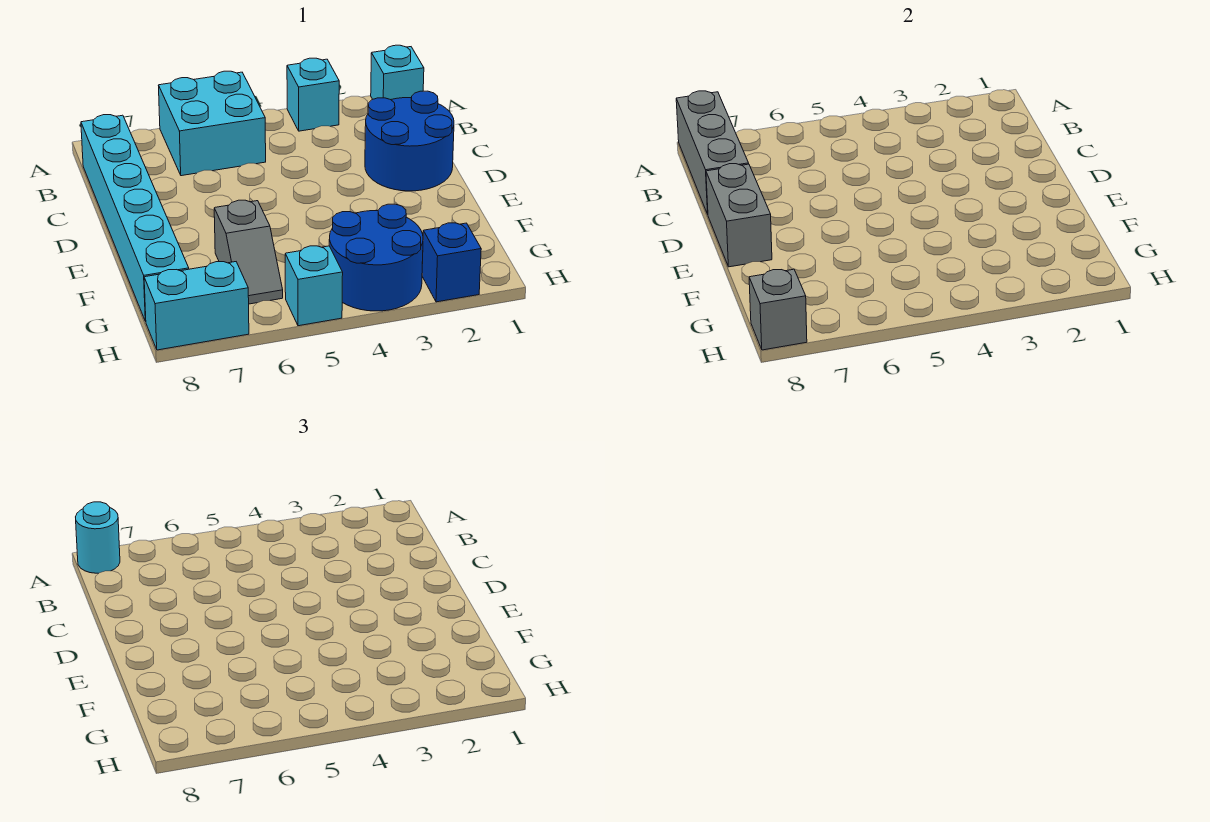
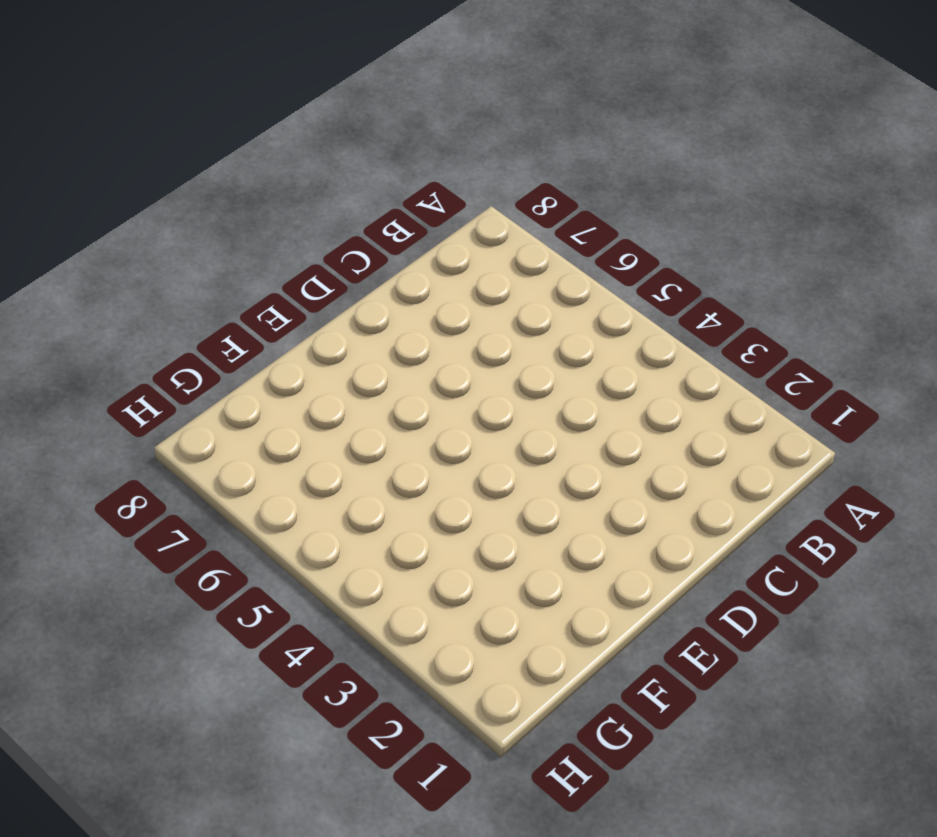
none -> cyan brick A1 level 1
none -> cyan brick A3 level 1
none -> cyan brick A5:B6 level 1

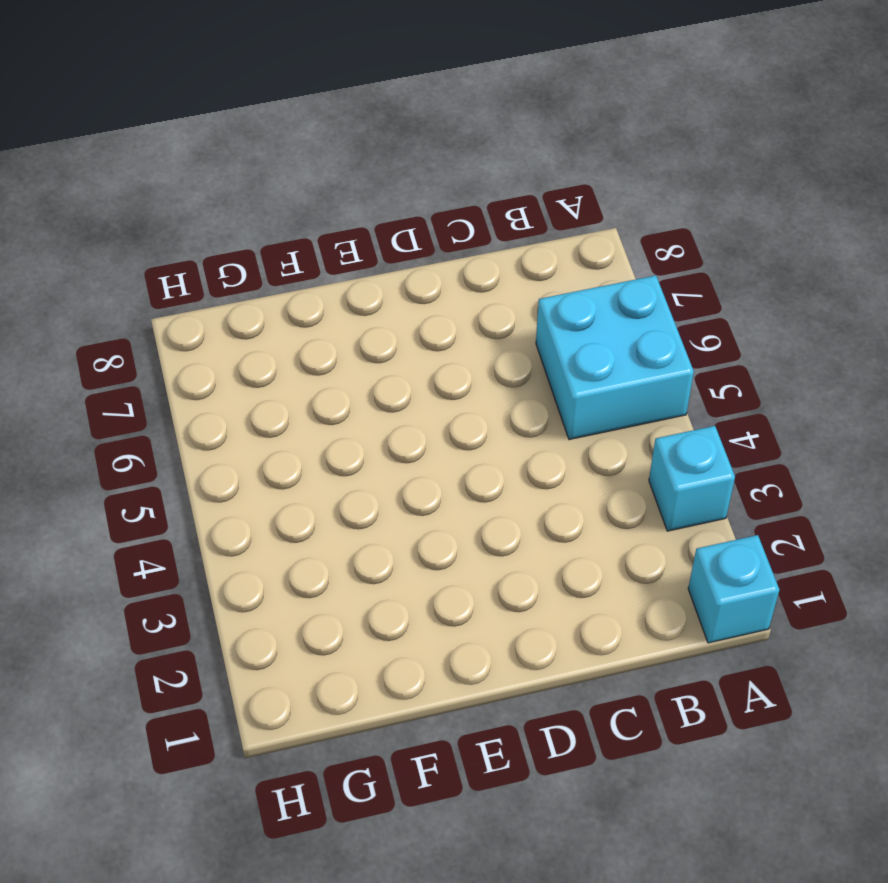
none -> cyan brick B8:G8 level 1
none -> blue round brick C1:D2 level 1
none -> grey slope F6:G6 level 1 top F

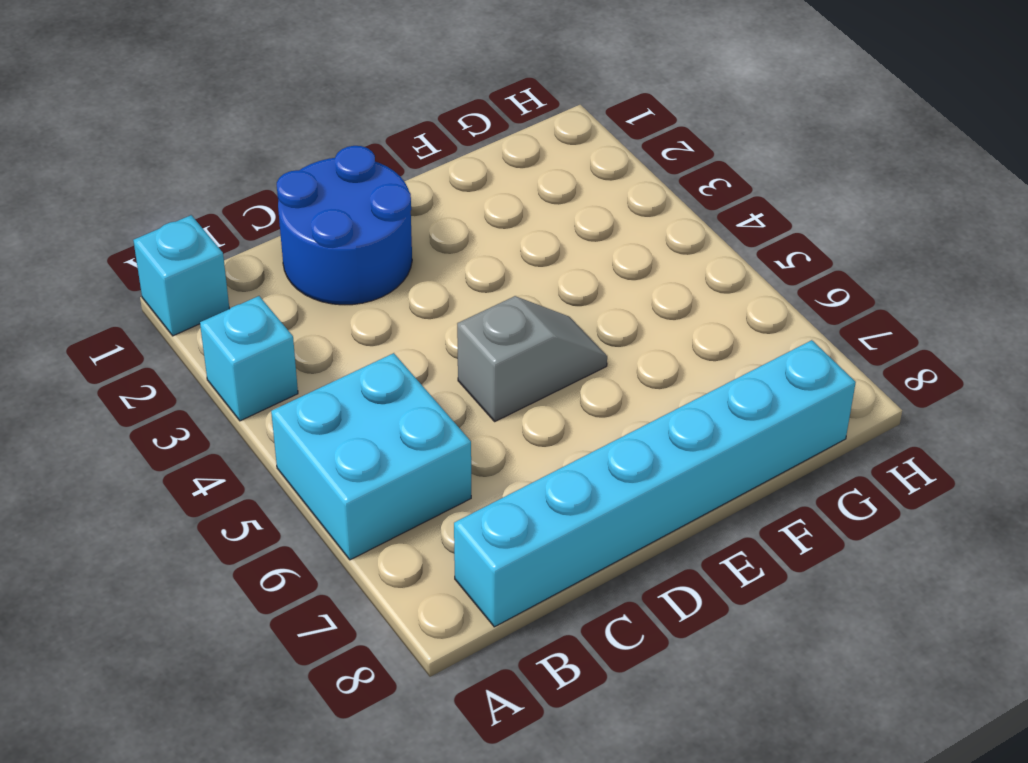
grey slope D5:E5 level 1 top D -> grey slope F6:G6 level 1 top F
none -> blue round brick G3:H4 level 1
none -> blue brick H2 level 1
none -> cyan brick H5 level 1

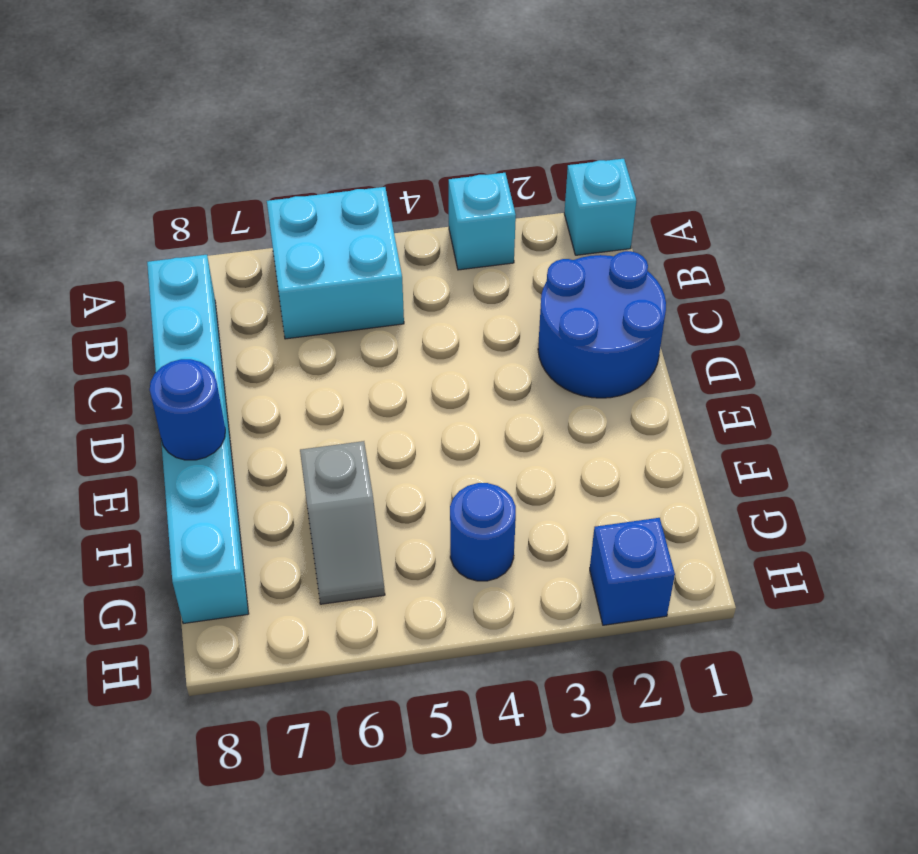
blue round brick E8 level 2 -> grey brick D8:E8 level 2
blue round brick G4 level 1 -> blue round brick G3:H4 level 1
none -> cyan brick H5 level 1
none -> cyan brick H7:H8 level 1
none -> grey brick A8:C8 level 2

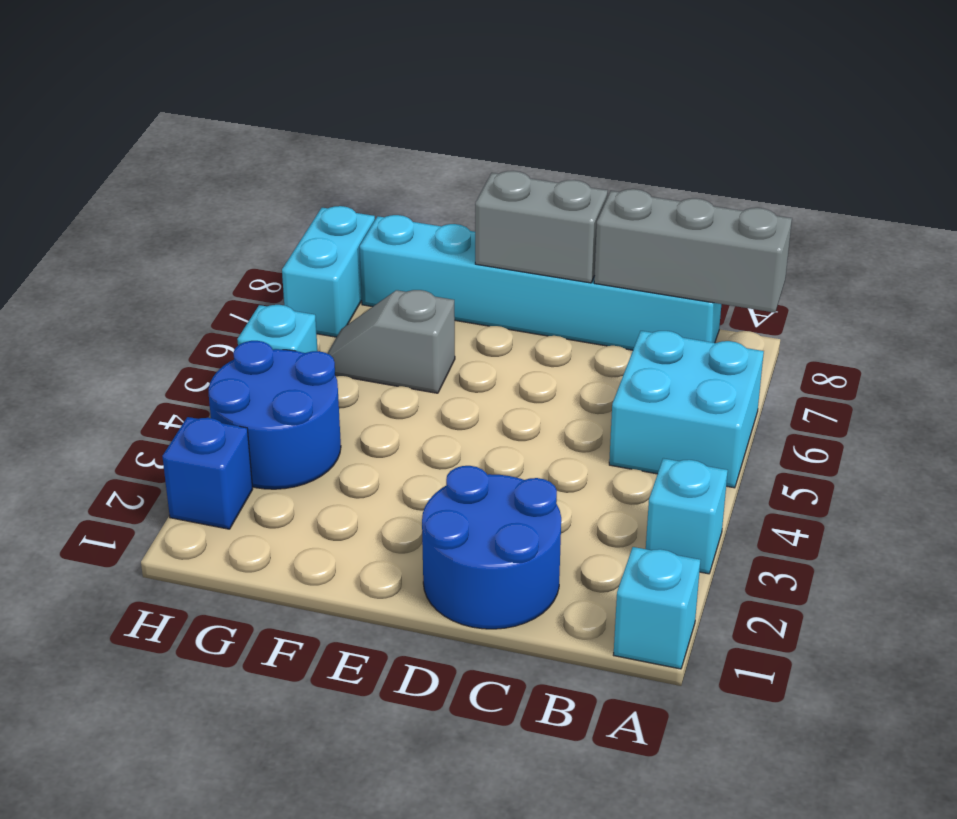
none -> grey brick H8 level 2
none -> cyan round brick A8 level 3

